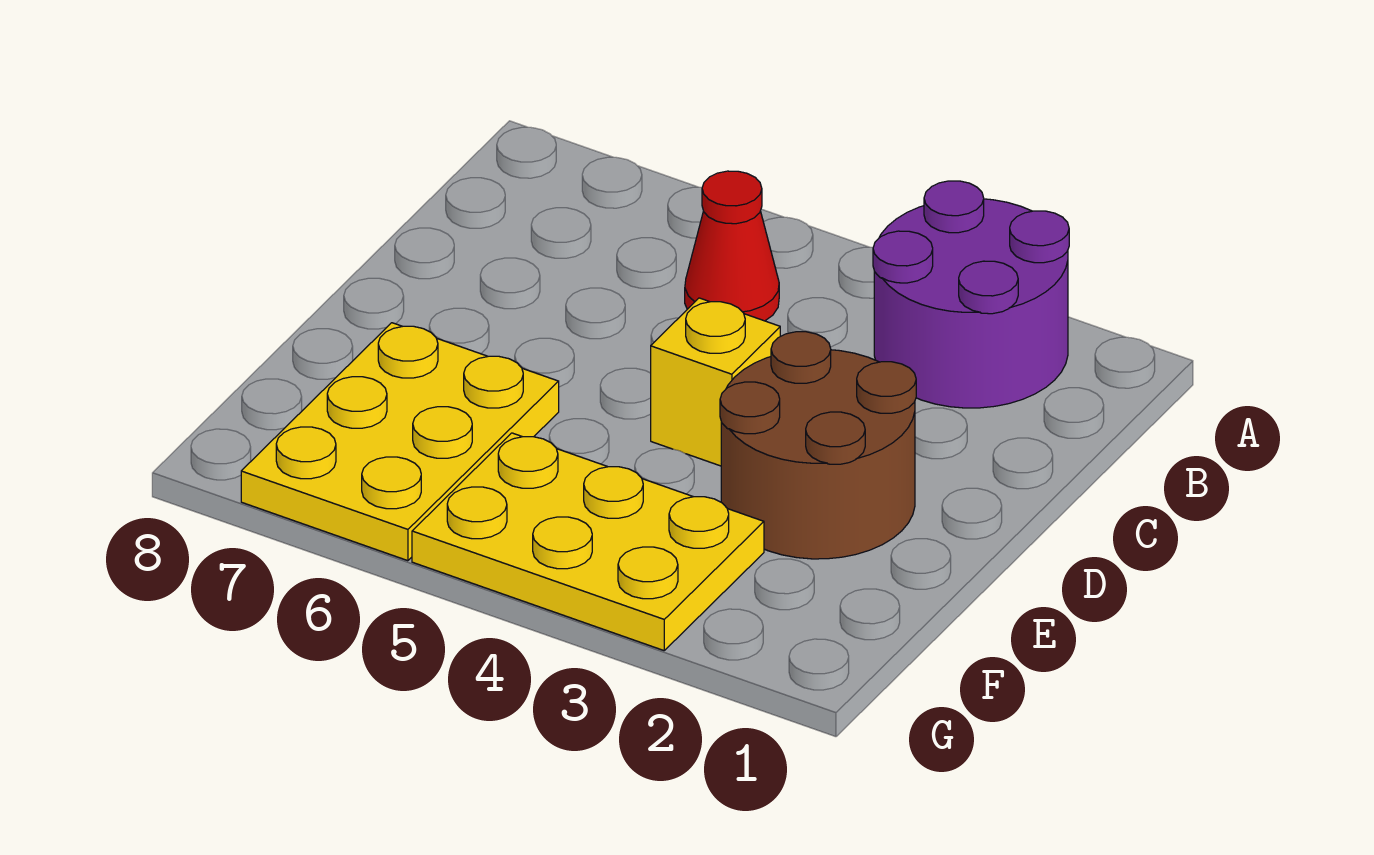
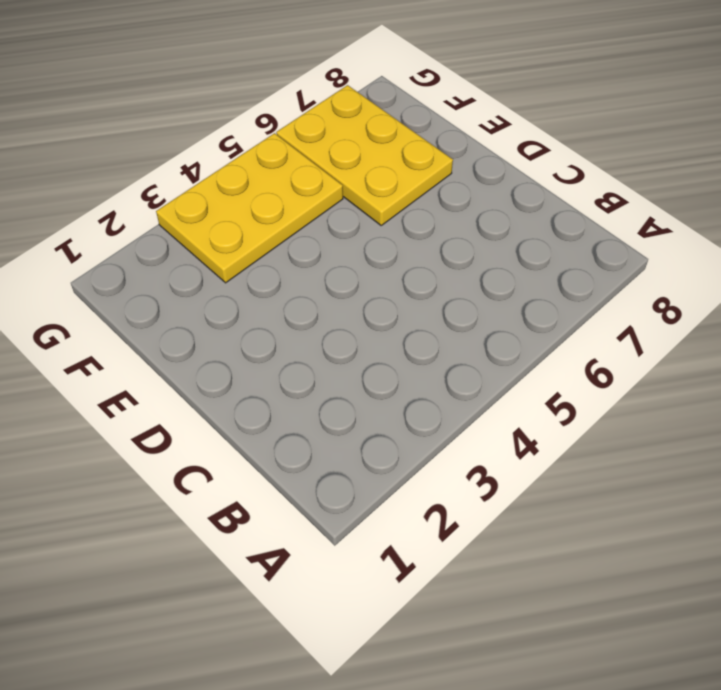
none -> purple round brick A2:B3 level 1
none -> red cone B5 level 1

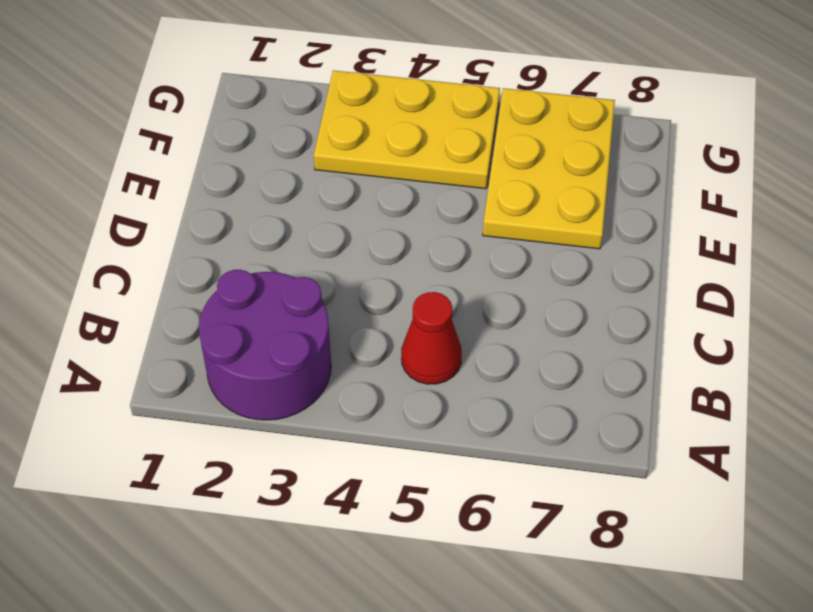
none -> brown round brick D2:E3 level 1
none -> yellow brick D4 level 1

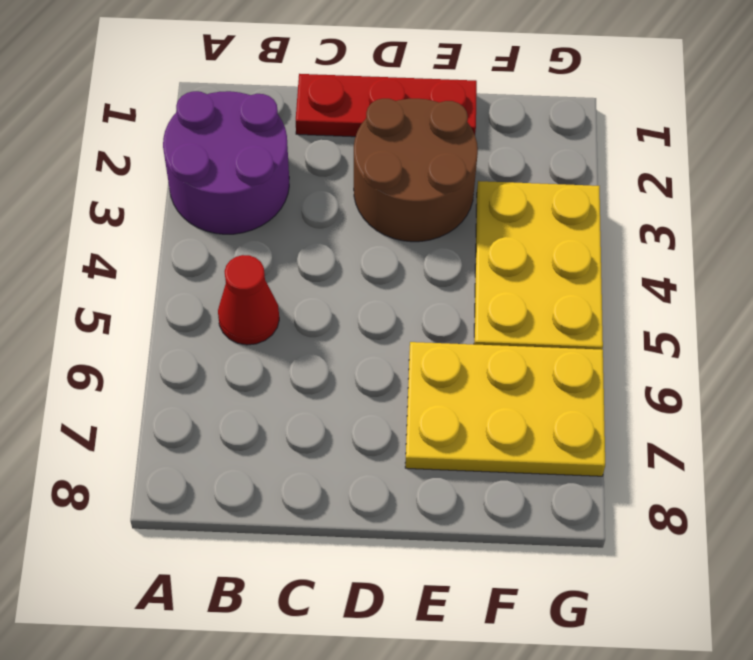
red plate C1:E1 level 1 -> none
none -> yellow brick D4 level 1

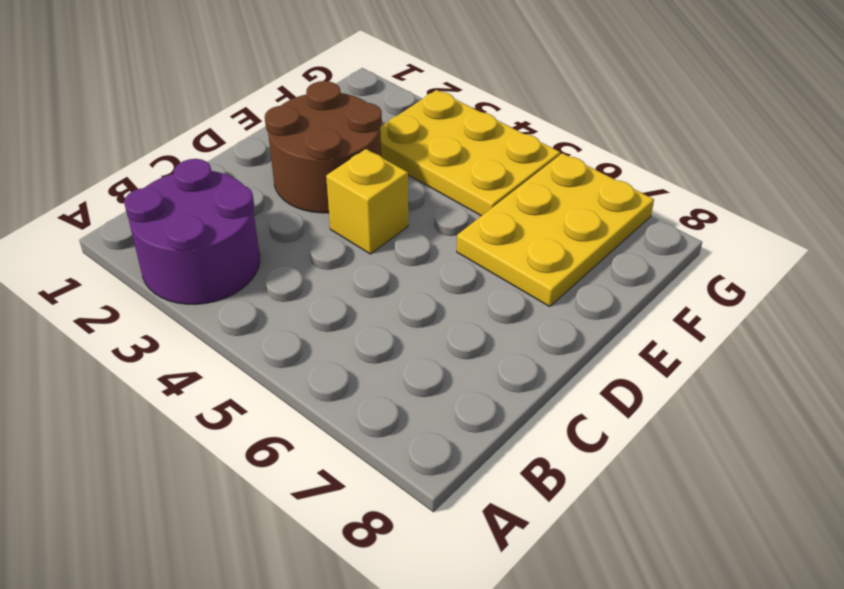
none -> red cone B5 level 1

